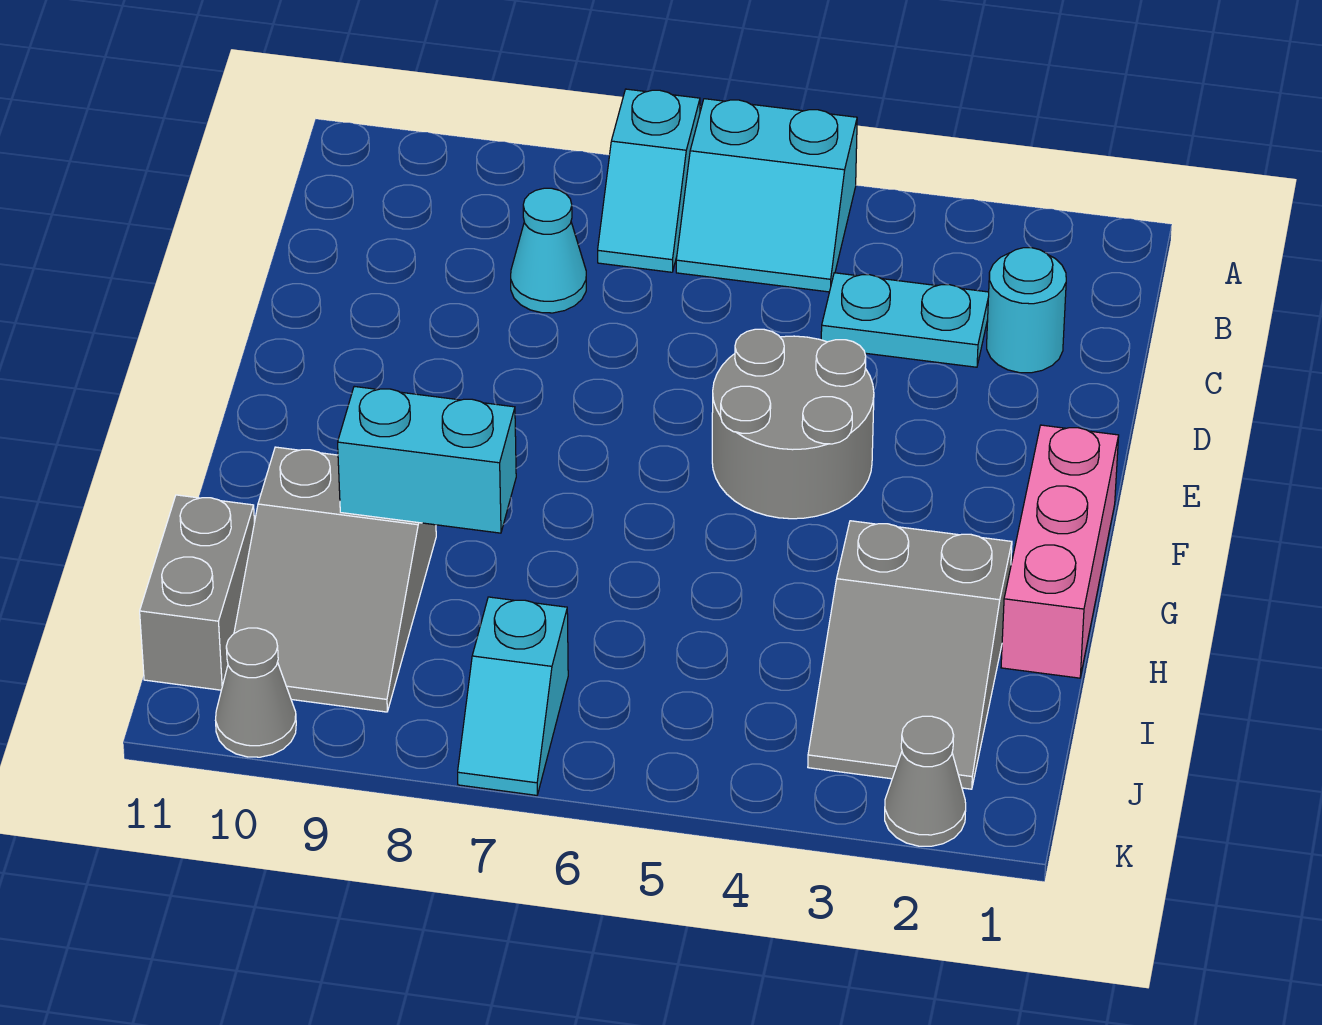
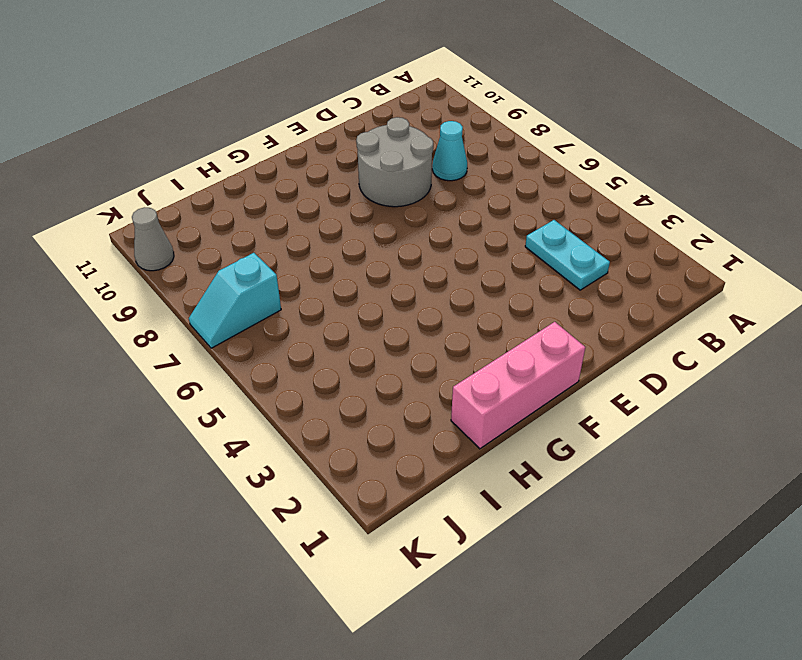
grey round brick D8:E9 level 1 -> grey round brick E4:F5 level 1
none -> cyan slope A5:B6 level 1 top A
none -> cyan slope A7:B7 level 1 top A
none -> cyan round brick C2 level 1

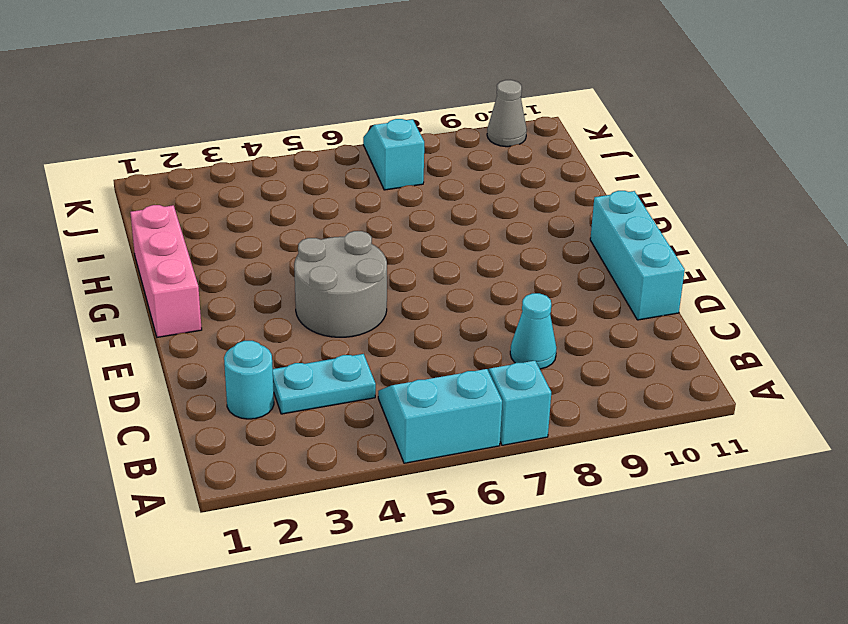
cyan brick D11:F11 level 1 -> none
none -> grey slope H2:J3 level 1 top H
none -> grey slope H9:J10 level 1 top H
none -> grey brick I11:J11 level 1

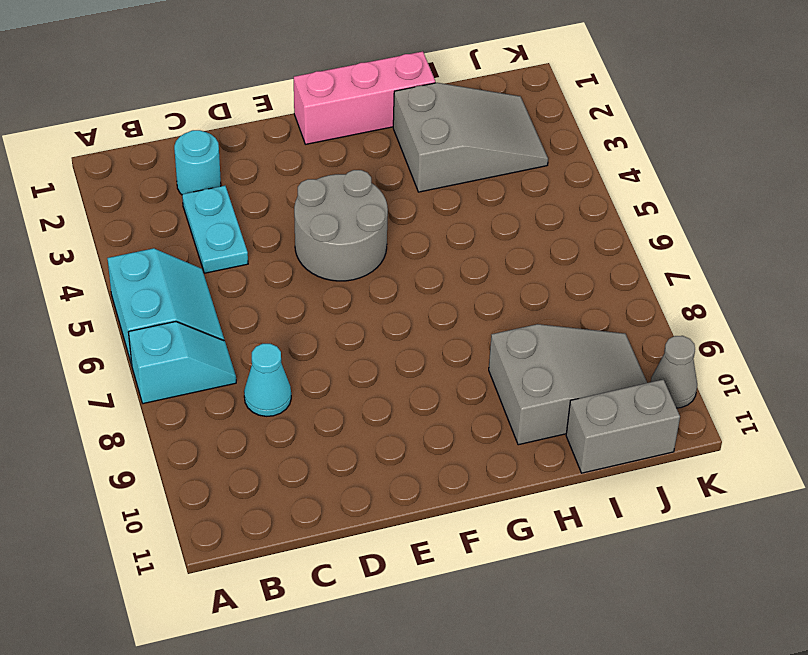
none -> cyan slope J7:K7 level 1 top J
none -> grey cone K2 level 1
none -> cyan brick H8:H9 level 2

